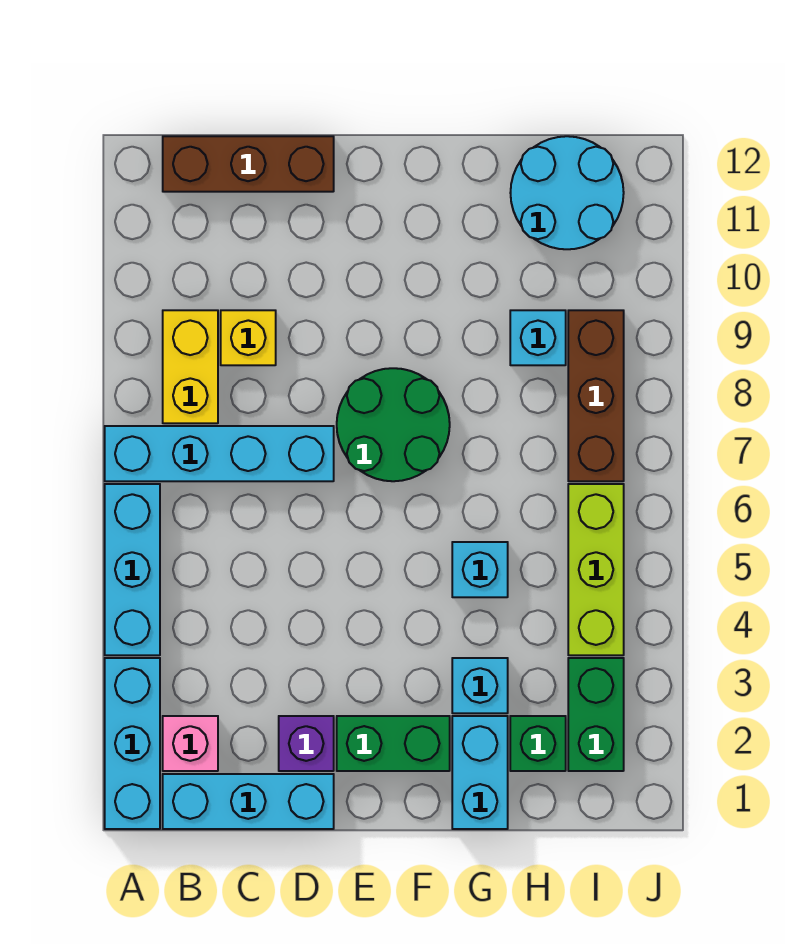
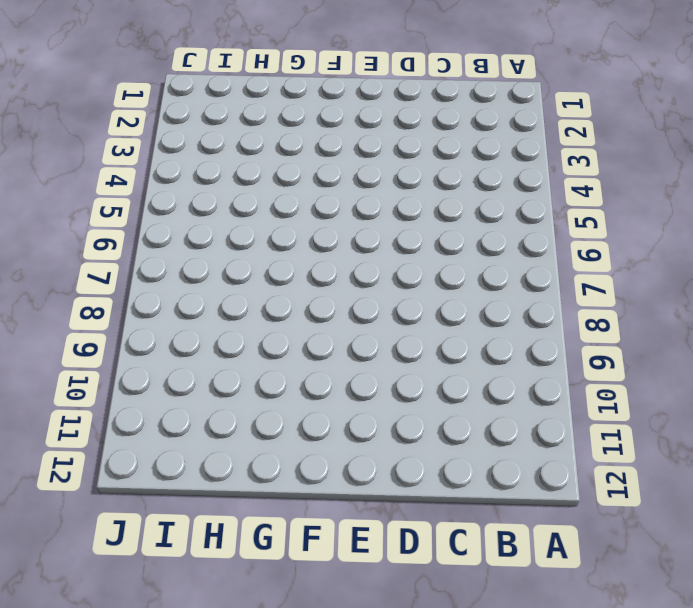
none -> cyan brick A1:A3 level 1
none -> cyan brick A4:A6 level 1
none -> cyan brick A7:D7 level 1

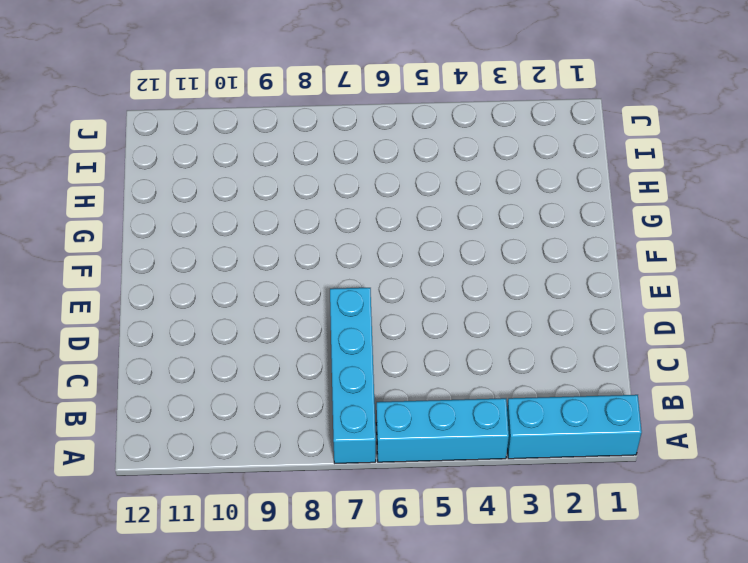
none -> cyan brick B1:D1 level 1
none -> pink brick B2 level 1
none -> yellow brick B8:B9 level 1

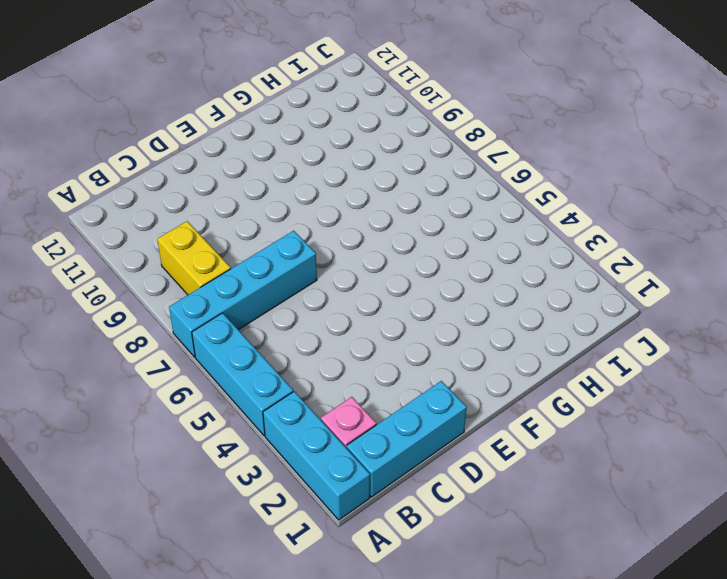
none -> brown brick B12:D12 level 1
none -> yellow brick C9 level 1
none -> purple brick D2 level 1

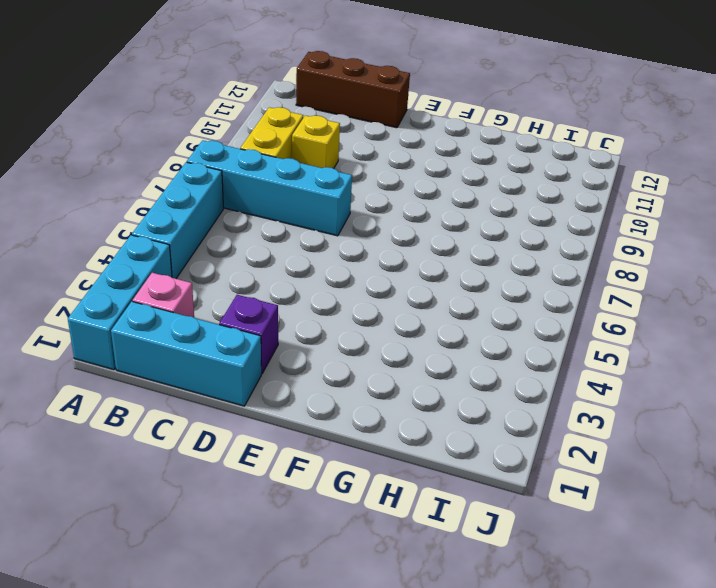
none -> green brick E2:F2 level 1
none -> green round brick E7:F8 level 1
none -> cyan brick G1:G2 level 1

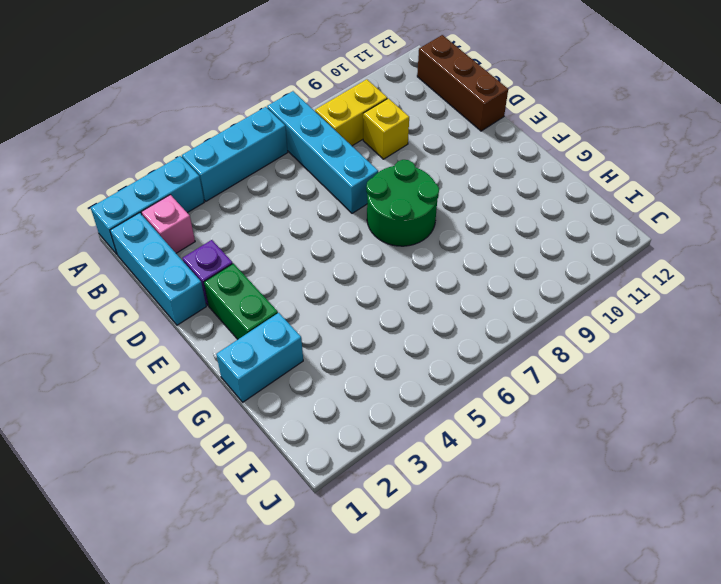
none -> cyan brick G3 level 1
none -> cyan brick G5 level 1
none -> green brick H2 level 1

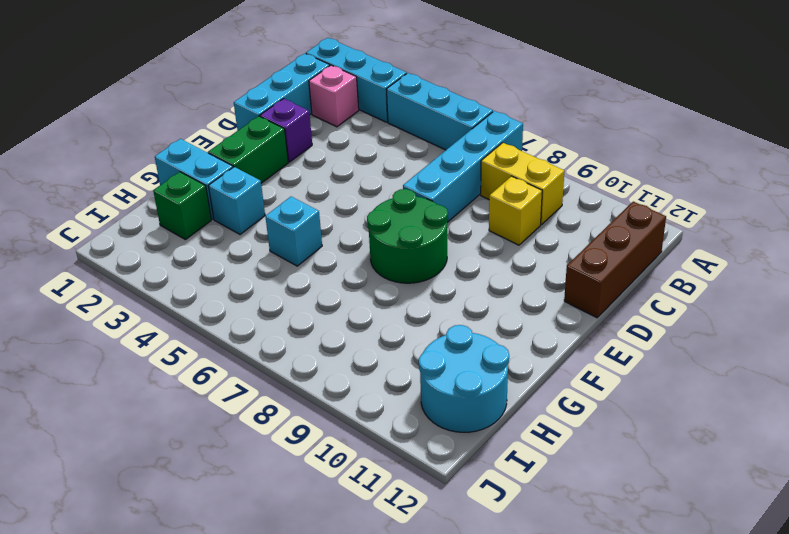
none -> cyan brick H9 level 1
none -> green brick I2:I3 level 1
none -> lime brick I4:I6 level 1

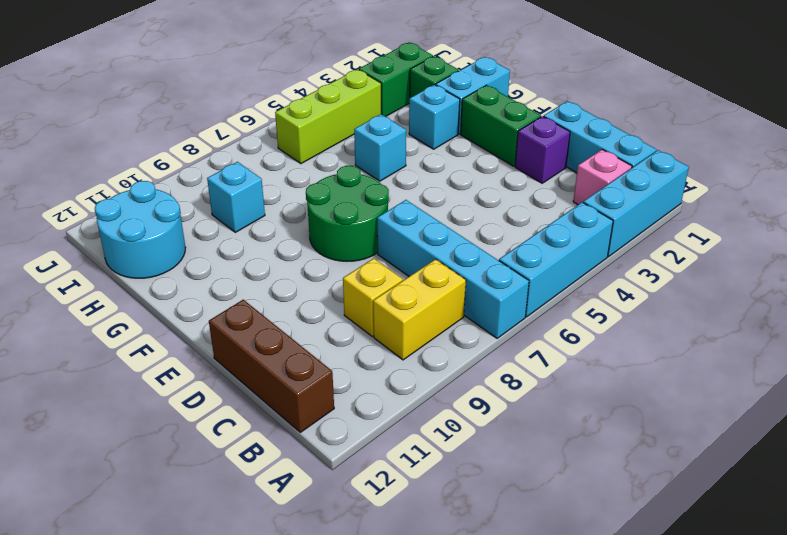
none -> brown brick I7:I9 level 1

